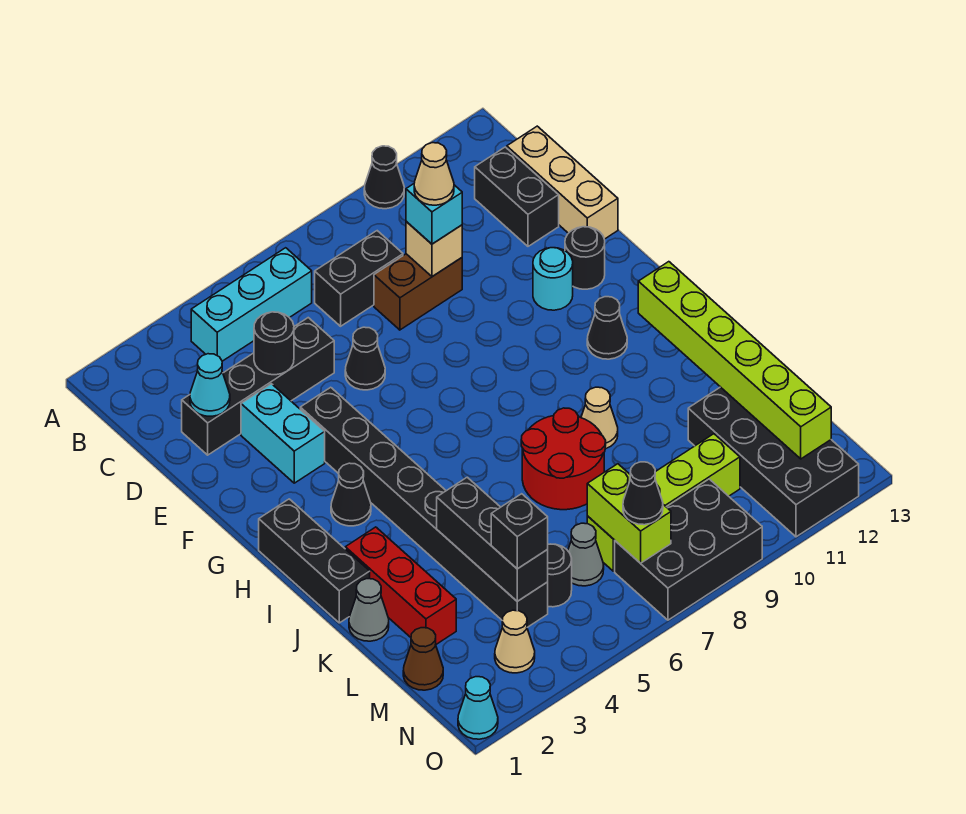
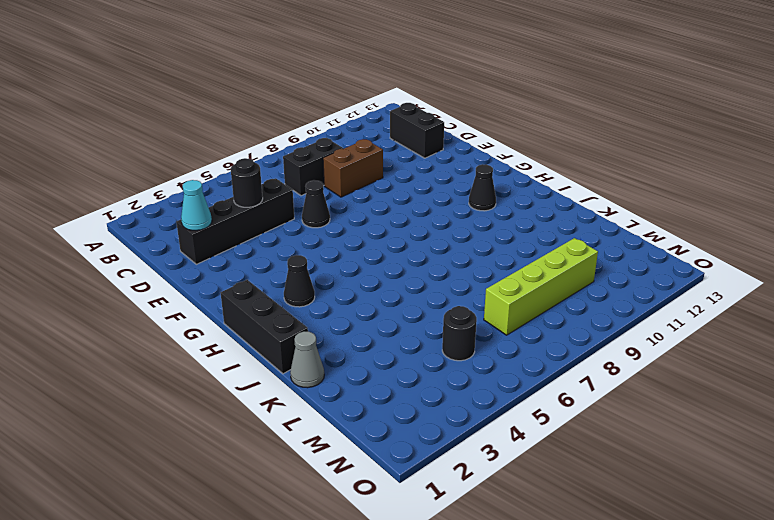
none -> black cone A10 level 1
none -> cyan brick B4:B6 level 1
none -> tan brick C13:E13 level 1
none -> cyan brick E3:F3 level 1

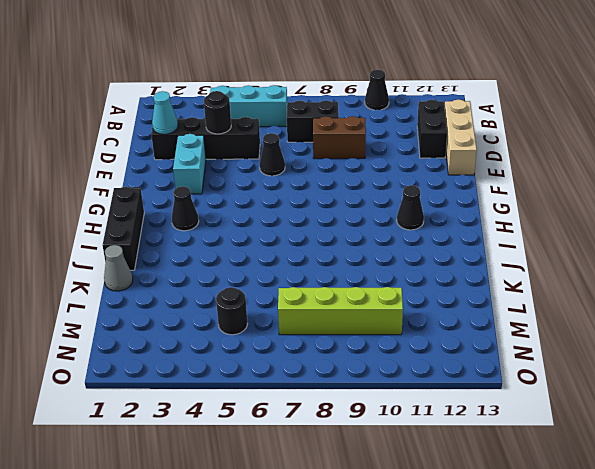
none -> black brick F4:M4 level 1
none -> cyan round brick F11 level 1
none -> black round brick F12 level 1
none -> red brick J2:L2 level 1

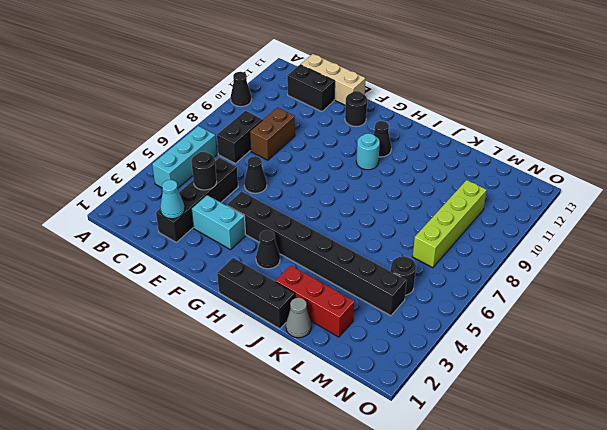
cyan round brick H10 level 1 -> cyan round brick F11 level 1
none -> red round brick J7:K8 level 1
none -> tan cone J9 level 1
none -> black brick L11:O12 level 1
none -> brown cone M1 level 1

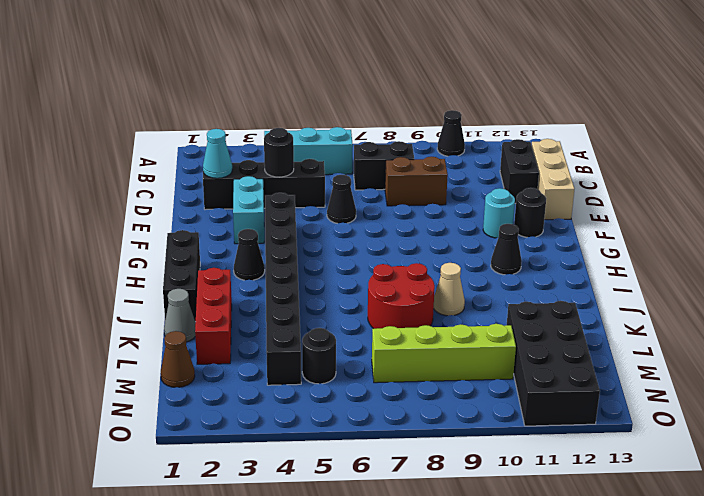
none -> grey cone M6 level 1
none -> tan cone N3 level 1
none -> black brick N7:O9 level 1
none -> cyan cone O1 level 1

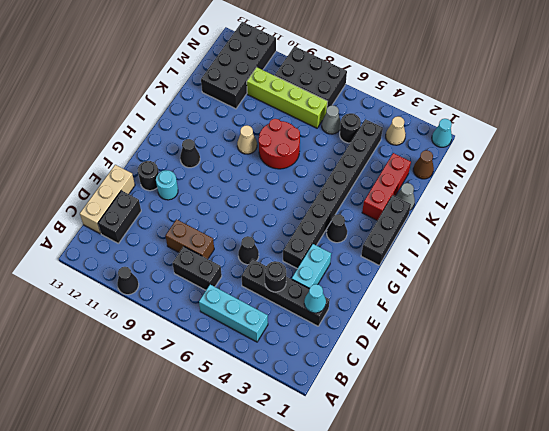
none -> tan brick D9 level 2
none -> lime brick I12:N12 level 2
none -> black brick K4:M4 level 2
none -> lime brick M7:N7 level 2

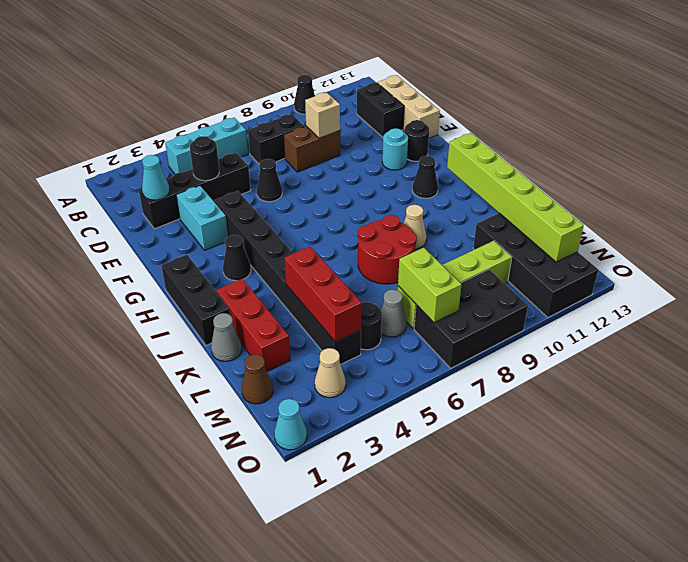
red brick K4:M4 level 2 -> black brick K4:M4 level 2
none -> cyan brick D9 level 3
none -> black brick M4 level 3
none -> black cone N7 level 3
none -> tan cone D9 level 4

